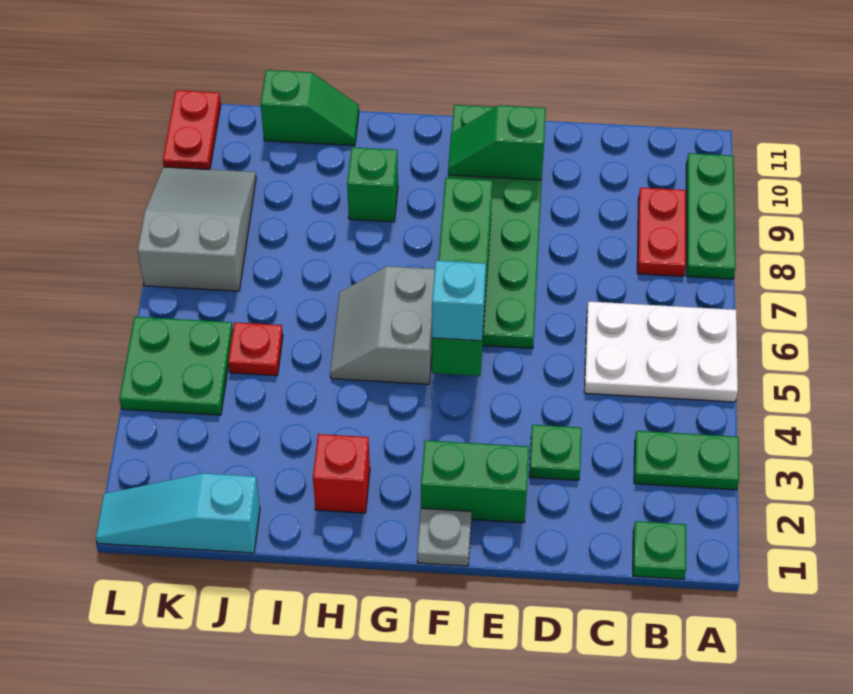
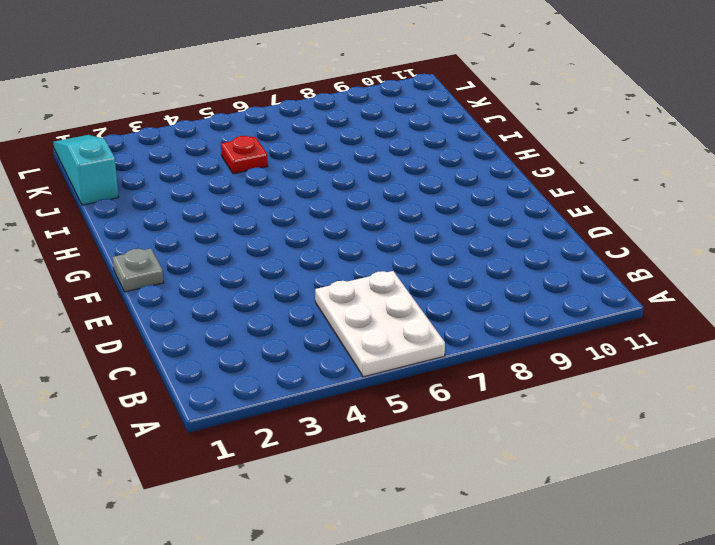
none -> green plate A3:B3 level 1
none -> green plate A8:A10 level 1
none -> green plate B1 level 1

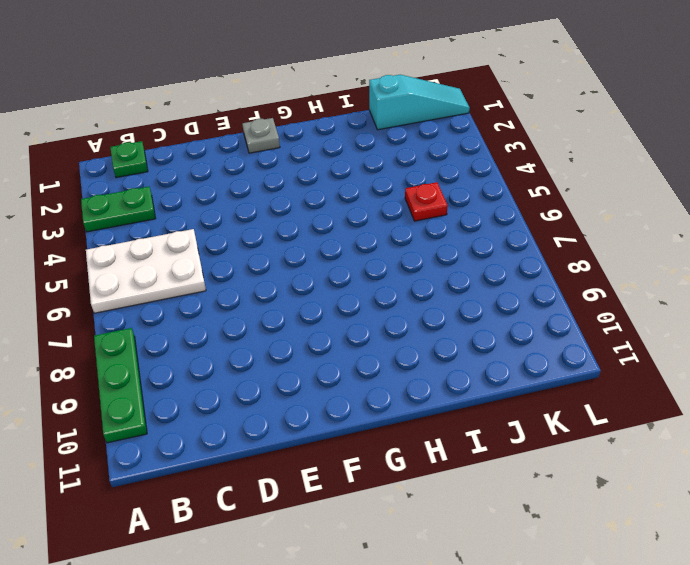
none -> red plate B8:B9 level 1
none -> green plate D3 level 1
none -> green brick E2:F2 level 1

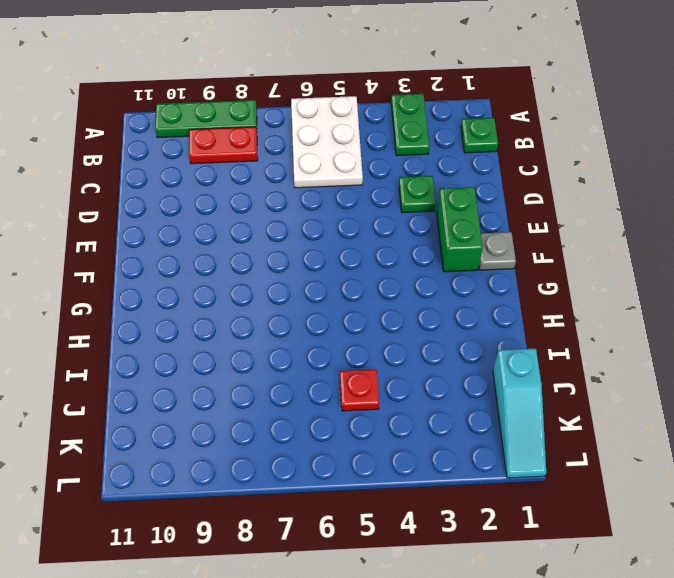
none -> green plate E6:F11 level 1
none -> grey slope G5:H6 level 1 top G
none -> red brick H2 level 1

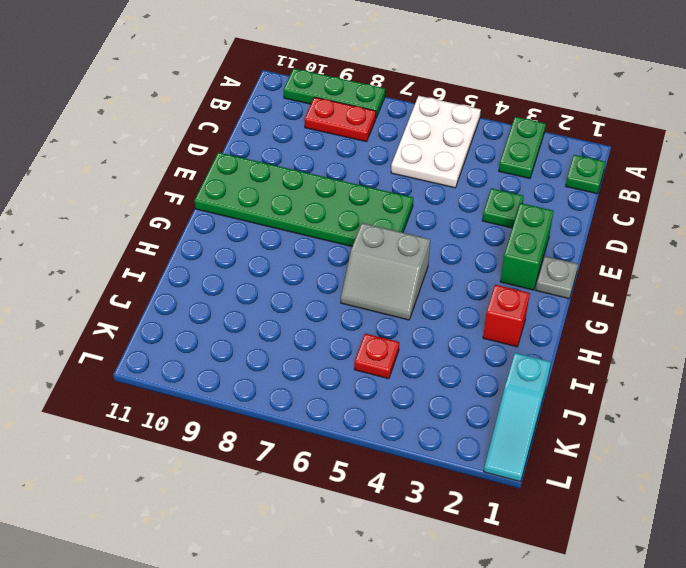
none -> green brick H9 level 1
none -> green slope I11:J11 level 1 top J
none -> green plate K4:L5 level 1

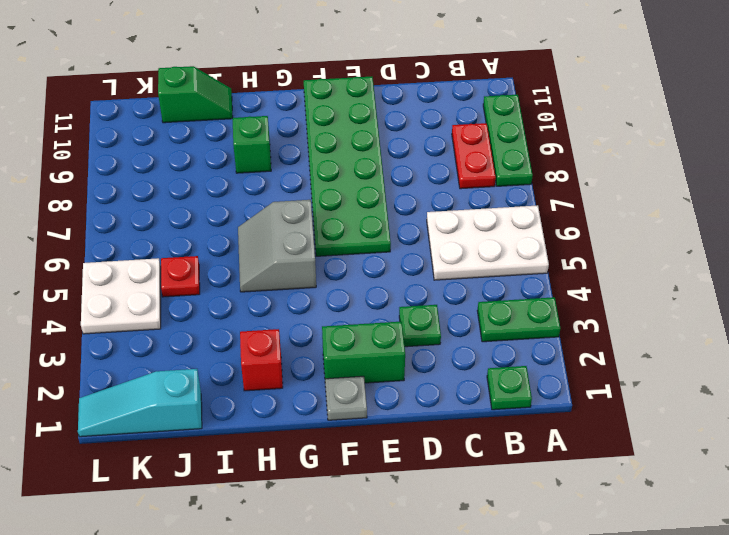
white plate K4:L5 level 1 -> green plate K4:L5 level 1
none -> grey slope K7:L9 level 1 top 7
none -> red plate L10:L11 level 1
none -> green slope E10:F10 level 2 top E

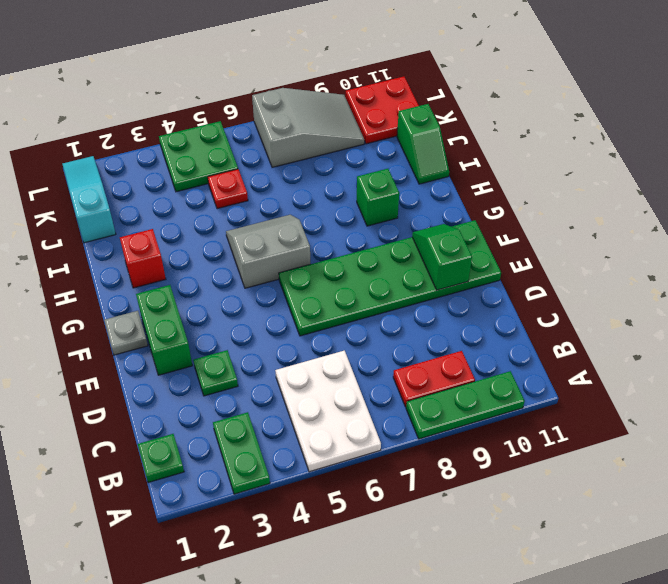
red plate K10:L11 level 1 -> red plate L10:L11 level 1
none -> green brick F5:F8 level 2
none -> cyan brick F5 level 3

